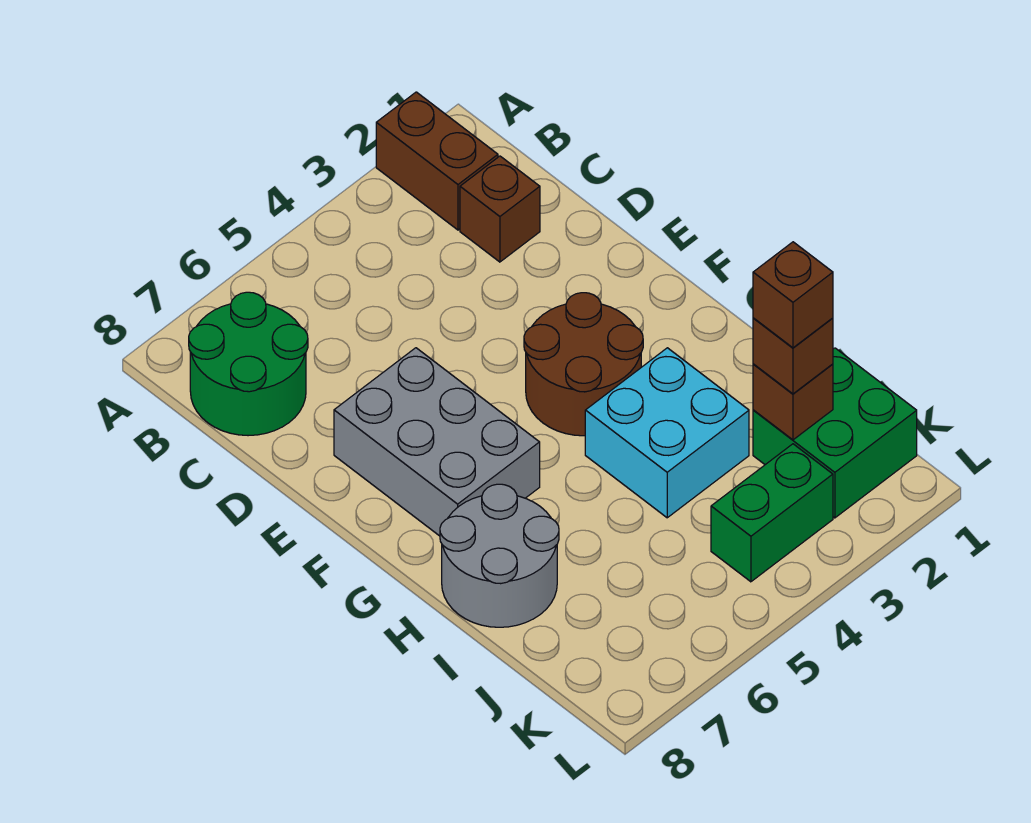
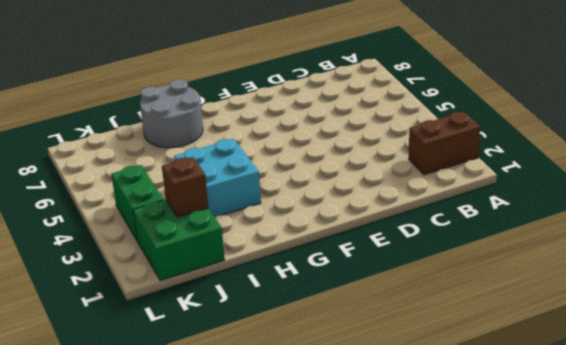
none -> green round brick B7:C8 level 1
none -> brown brick C2 level 1
none -> grey brick E6:G7 level 1

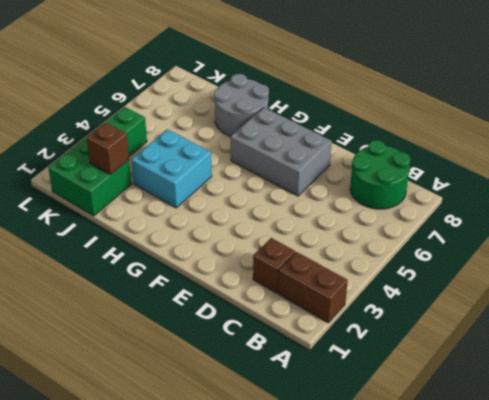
none -> brown round brick F3:G4 level 1
none -> brown brick J2 level 3
none -> brown brick J2 level 4

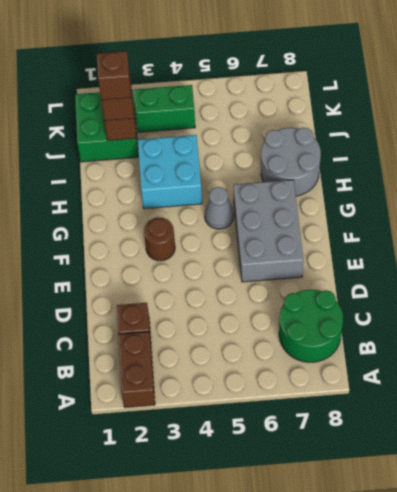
brown round brick F3 level 1 -> brown round brick F3:G4 level 1
grey cone G5 level 1 -> none

